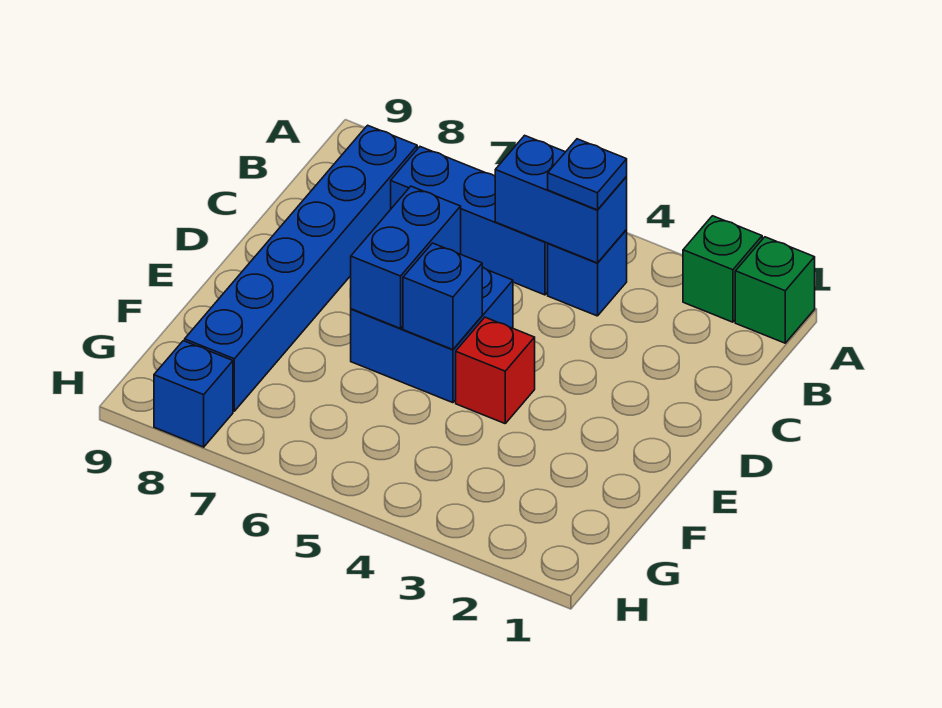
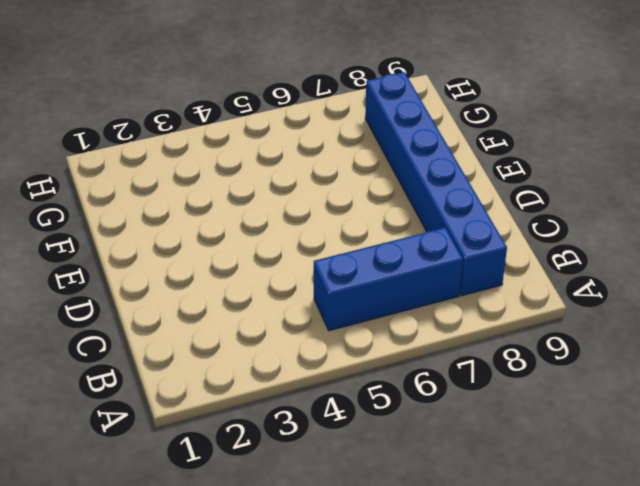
none -> green brick A1 level 1
none -> green brick A2 level 1
none -> blue brick B4 level 1

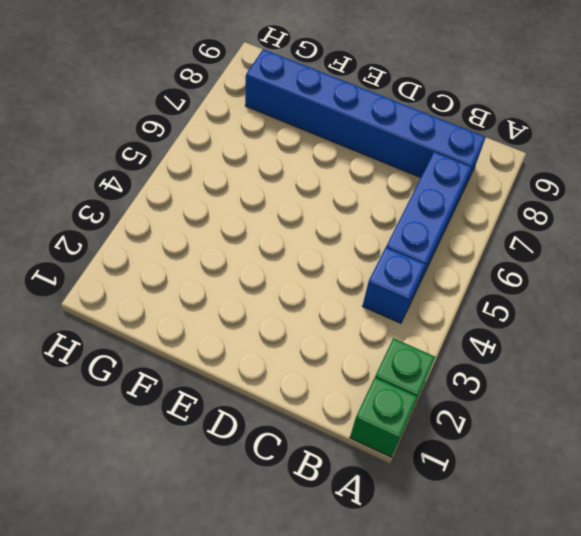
none -> blue brick D5:E6 level 1
none -> red brick E4 level 1
none -> blue brick H8 level 1

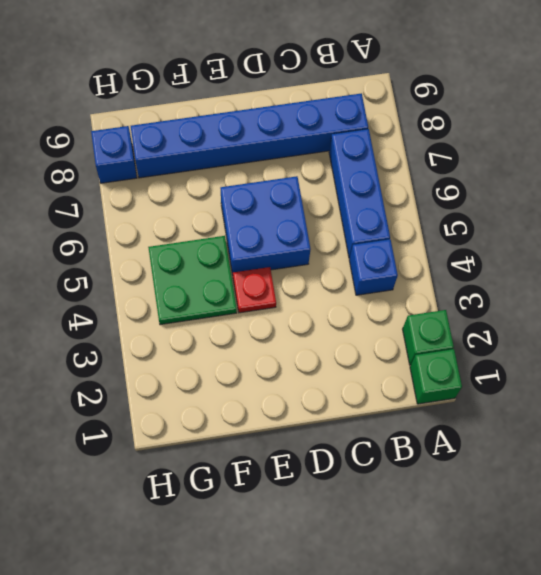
red plate E4 level 1 -> red brick E4 level 1
green plate F4:G5 level 1 -> none
none -> blue brick B4:B5 level 2
none -> blue brick D6:E6 level 2
none -> blue brick E5 level 2

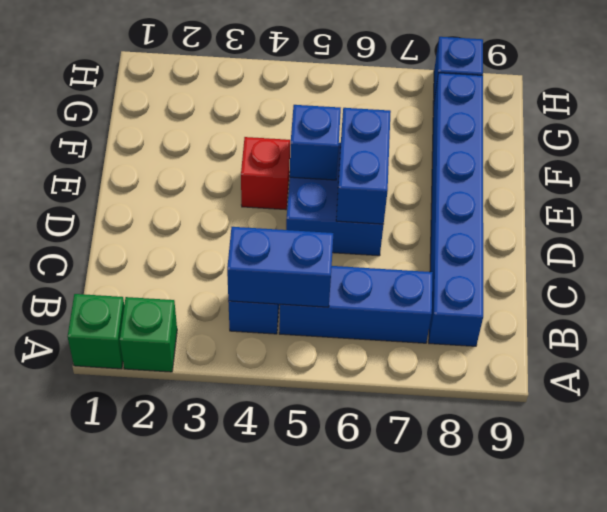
none -> blue plate B4 level 3

